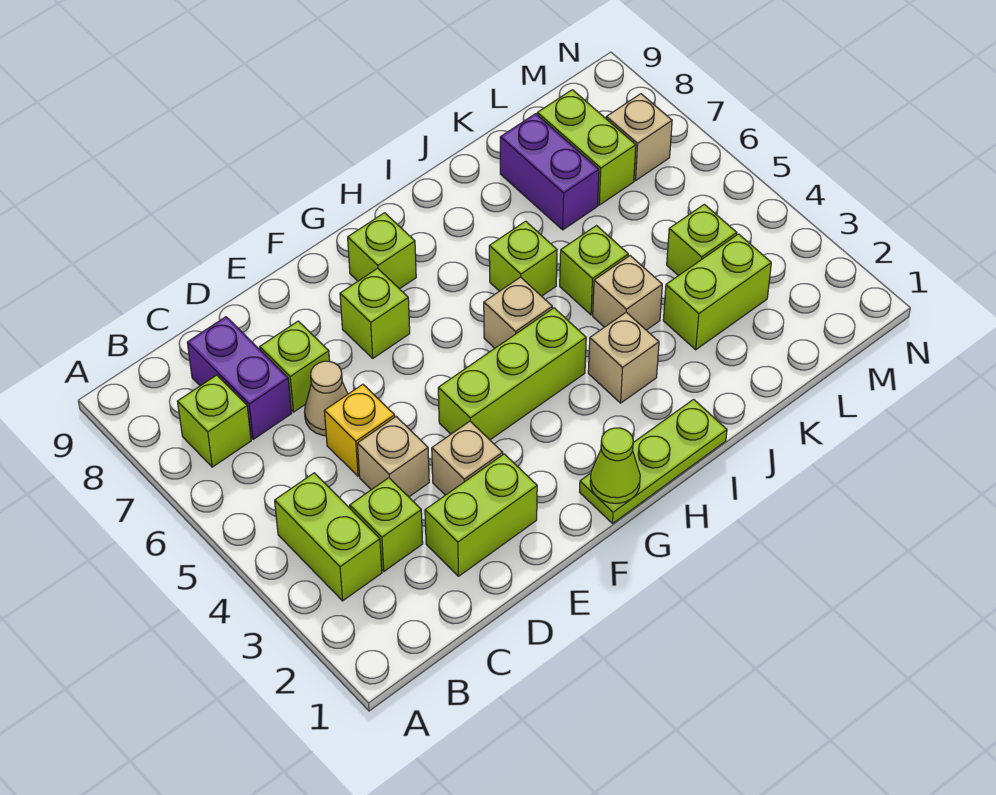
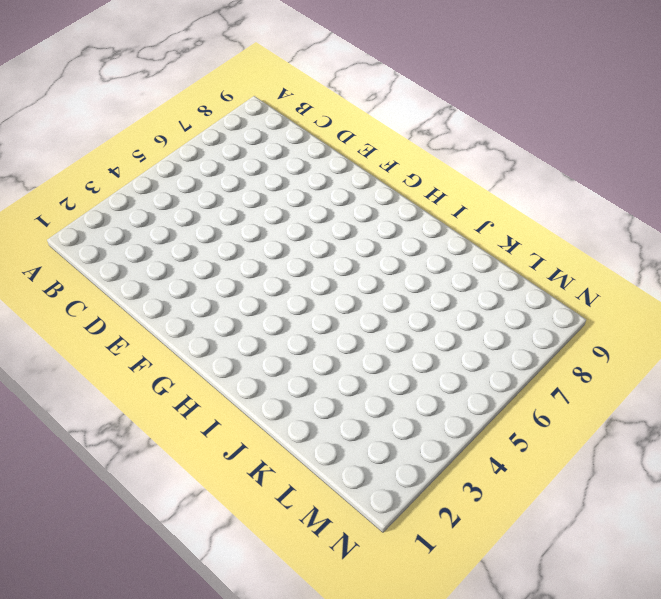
none -> lime brick B3:B4 level 1
none -> lime brick B7 level 1
none -> lime brick C3 level 1

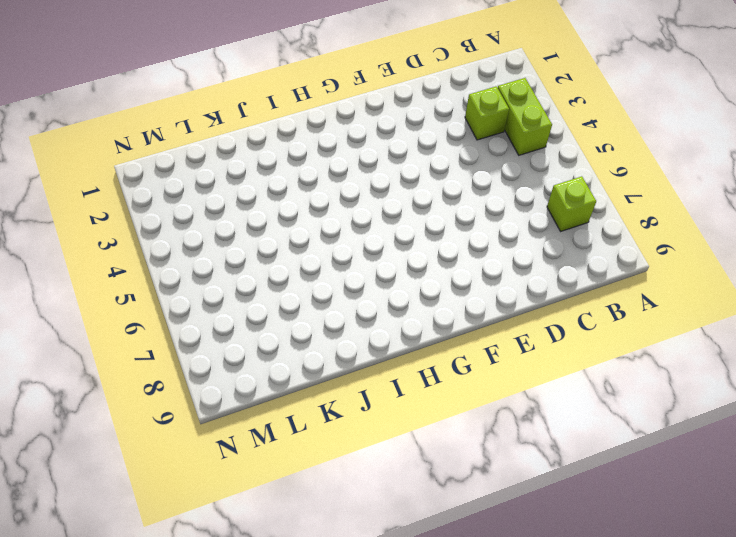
none -> purple brick C7:C8 level 1
none -> lime brick D2:E2 level 1
none -> tan brick D4 level 1

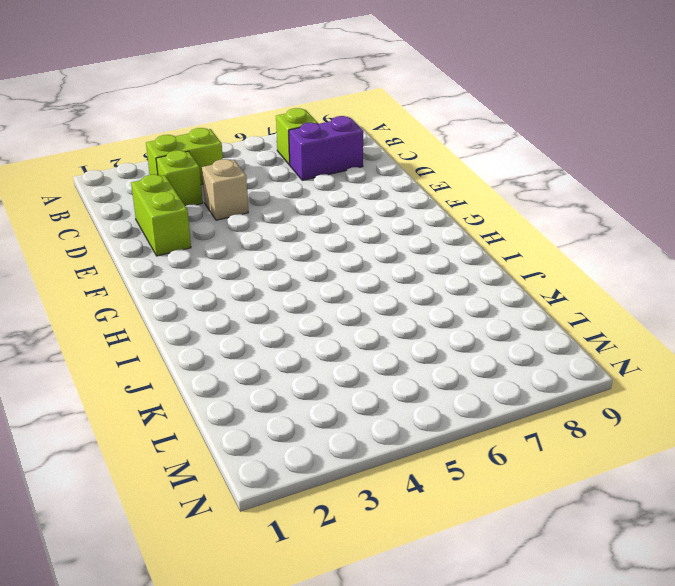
none -> yellow brick D5 level 1
none -> tan cone D6 level 1
none -> lime brick D7 level 1

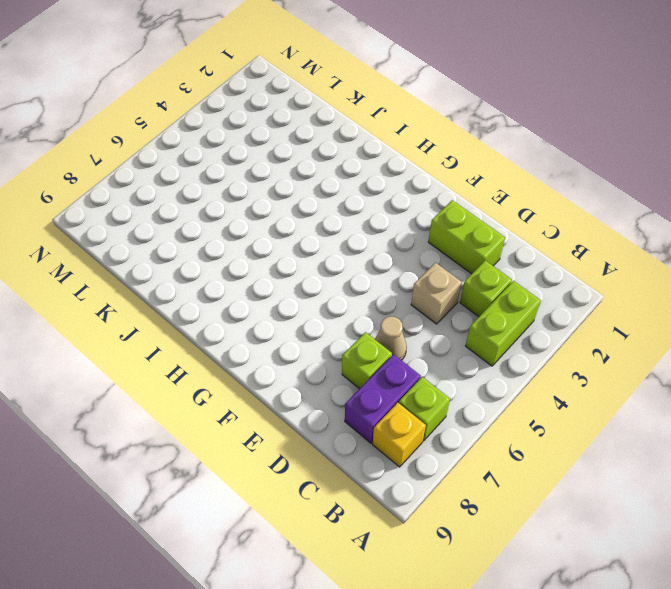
yellow brick B8 level 1 -> yellow brick D5 level 1
none -> tan brick E3 level 1
none -> lime brick F4:H4 level 1
none -> lime brick F7 level 1

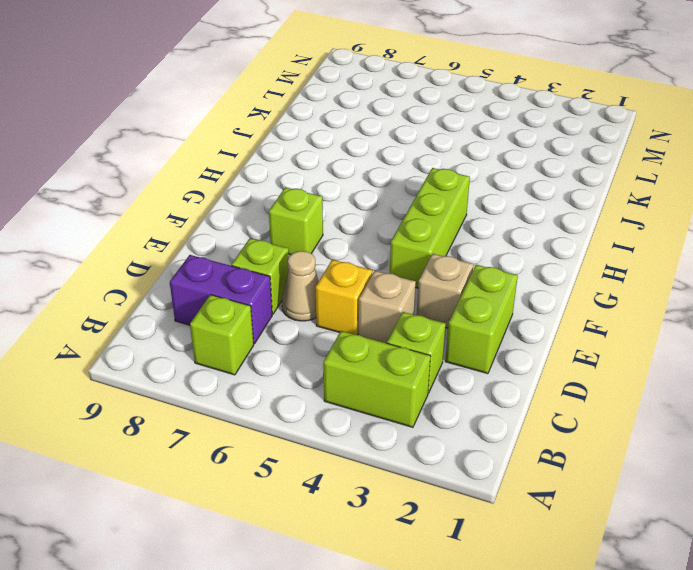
none -> lime plate G1:I1 level 1
none -> lime brick G8 level 1
none -> tan brick H5 level 1

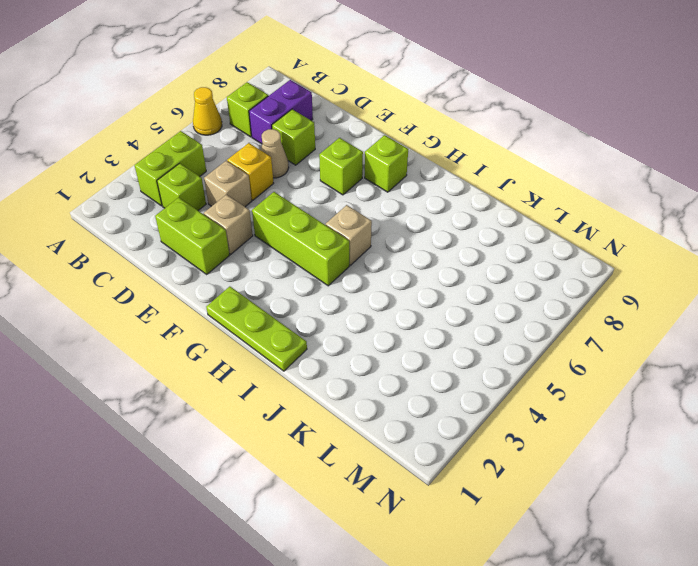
yellow cone A6 level 1 -> none
none -> tan brick I3 level 1
none -> lime brick I6 level 1
none -> tan brick J4 level 1

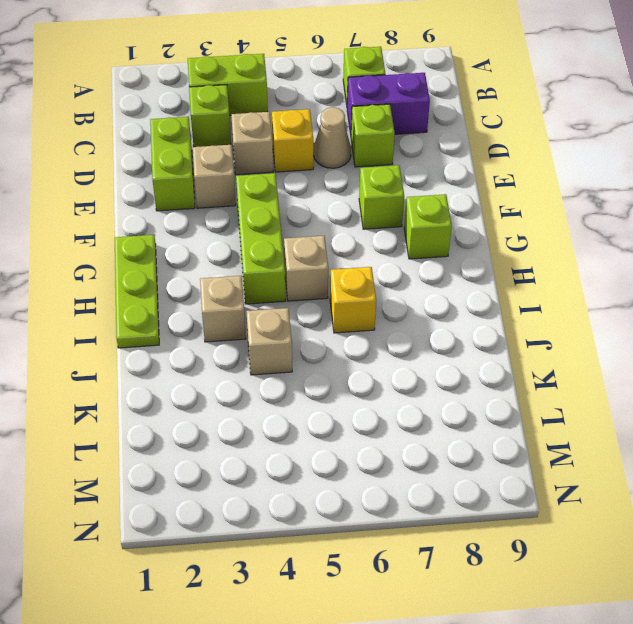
yellow brick I6 level 1 -> lime brick I6 level 1
none -> lime brick J5 level 1
none -> lime brick K3:L3 level 1
none -> purple brick K7:K8 level 1

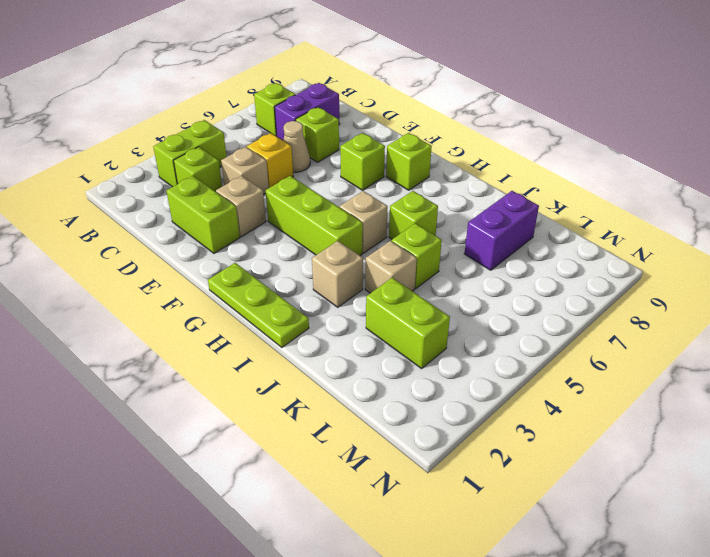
none -> lime brick L4 level 1
none -> lime brick L7:L8 level 1
none -> tan brick M7 level 1

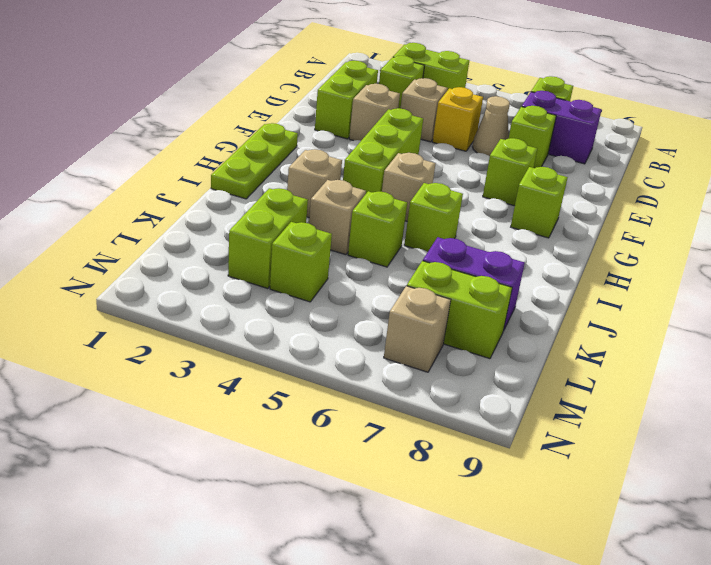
none -> lime cone G1 level 2

